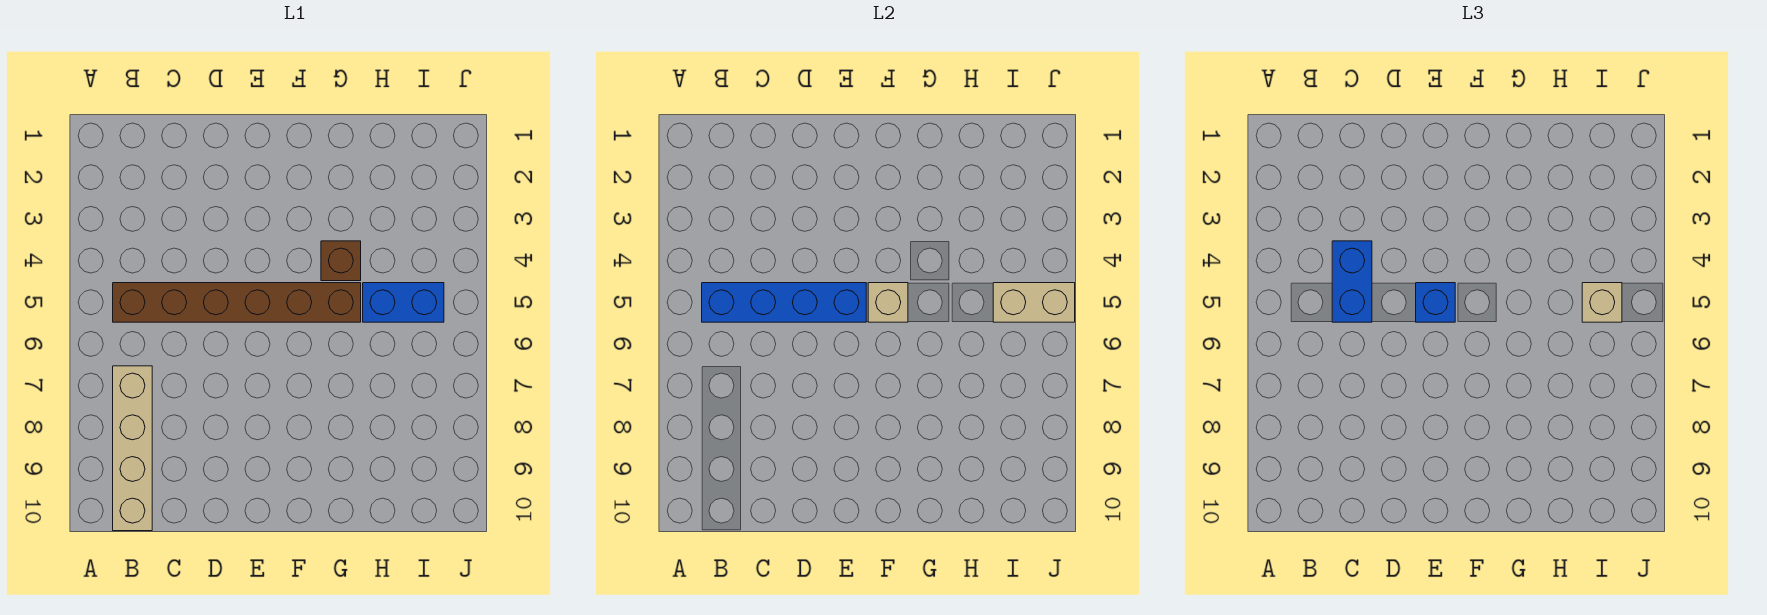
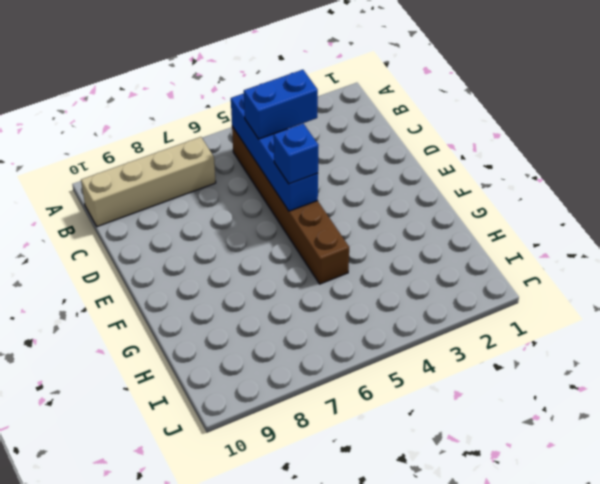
none -> brown brick G4 level 1
none -> blue brick H5:I5 level 1

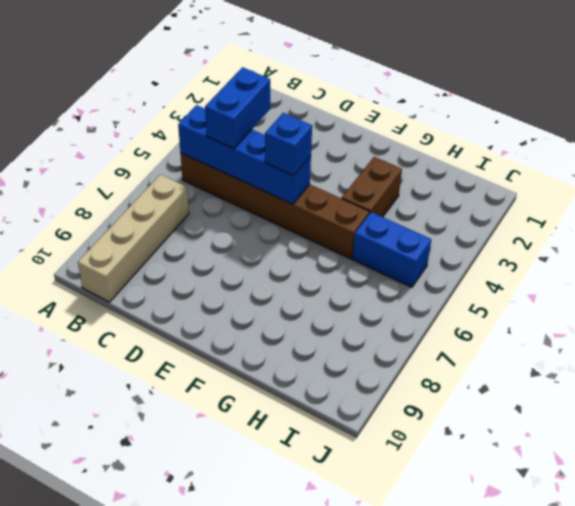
brown brick G3:G4 level 1 -> brown brick G4 level 1
none -> tan brick F5 level 2
none -> tan brick I5:J5 level 2

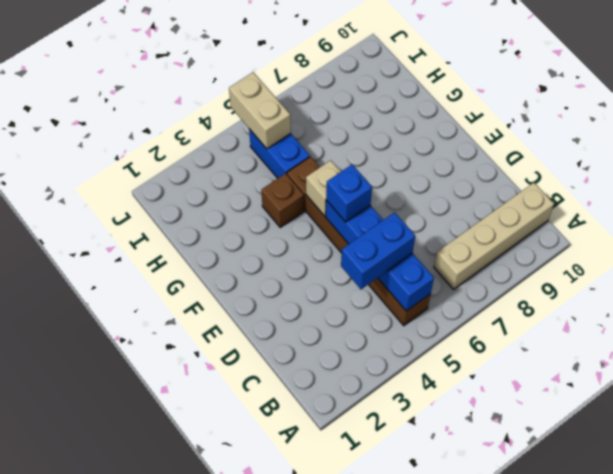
none -> tan brick I5 level 3

